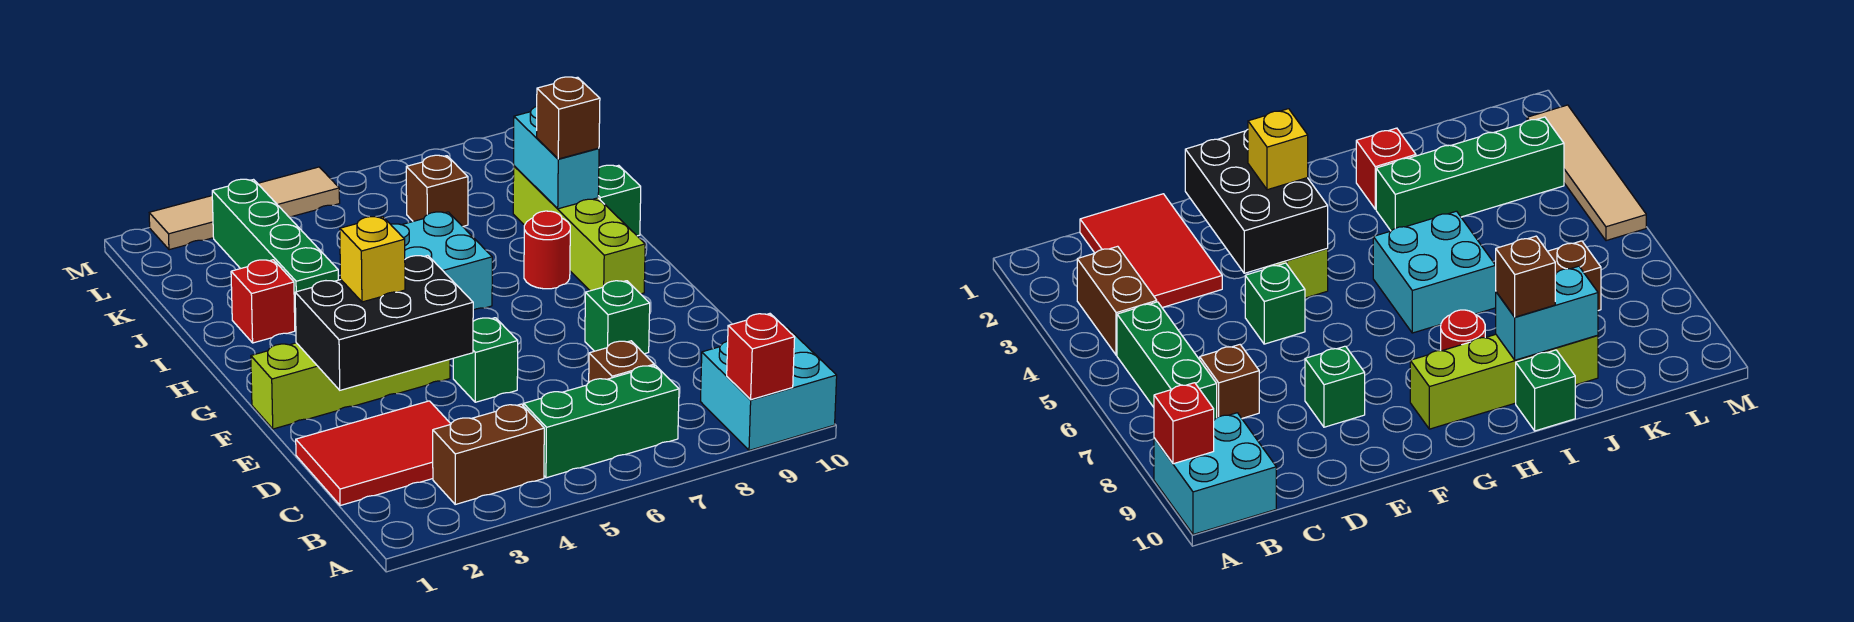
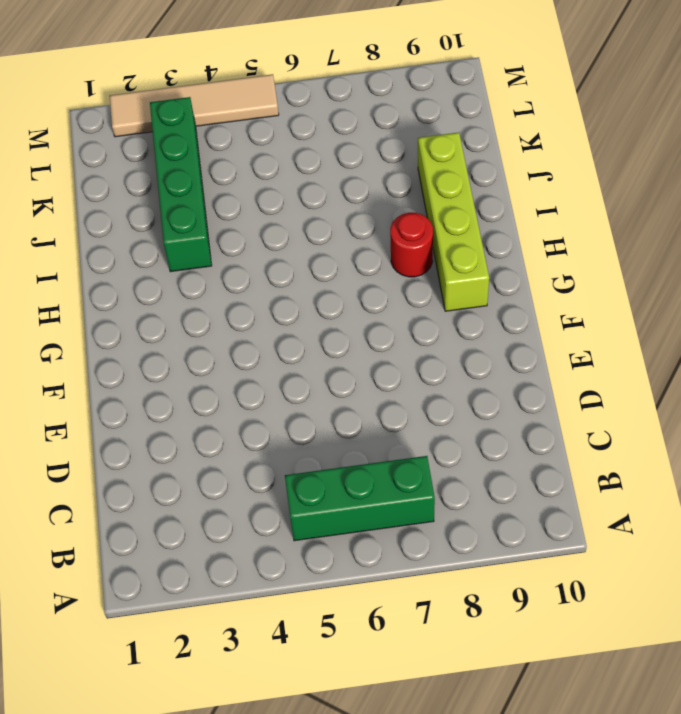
none -> cyan brick A9:B10 level 1
none -> brown brick B3:B4 level 1
none -> red tile C1:D3 level 1

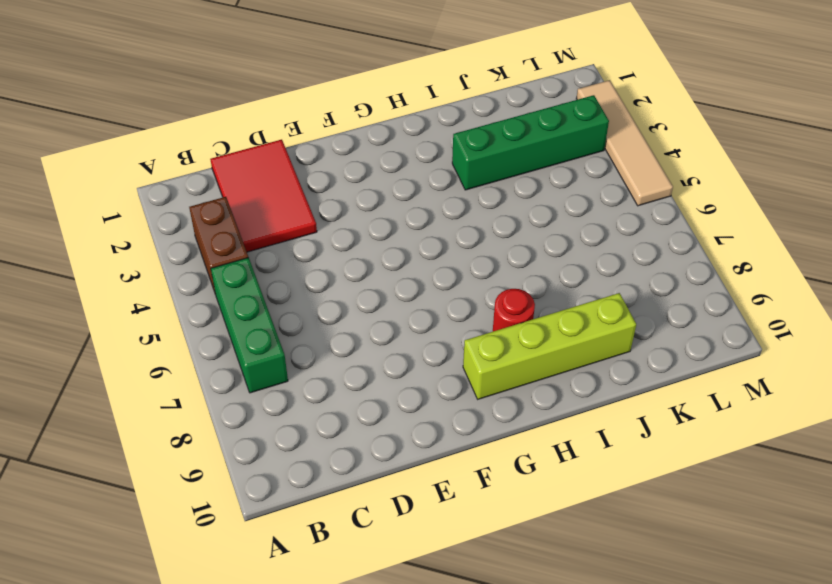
none -> cyan brick A9:B10 level 1
none -> brown brick C7 level 1
none -> green brick E5 level 1

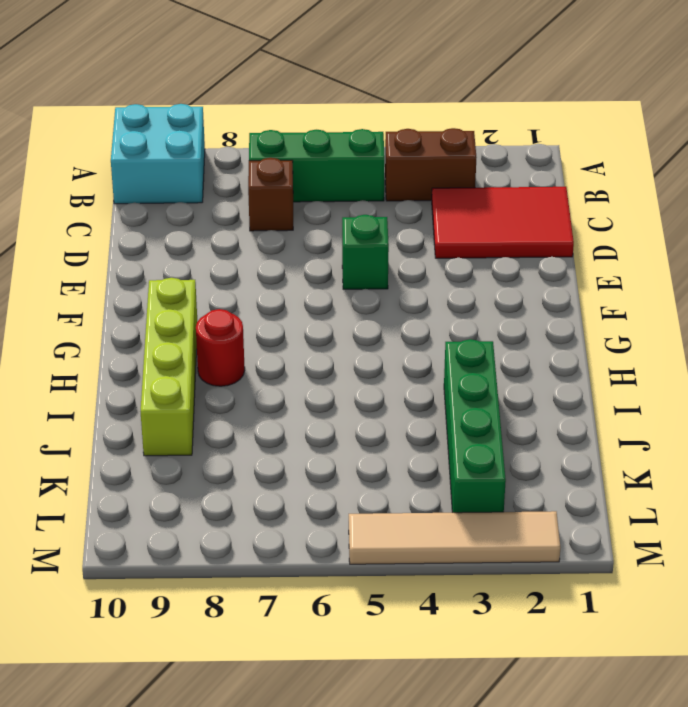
none -> green brick E8 level 1
none -> lime brick F1:F4 level 1
none -> cyan brick H5:I6 level 1

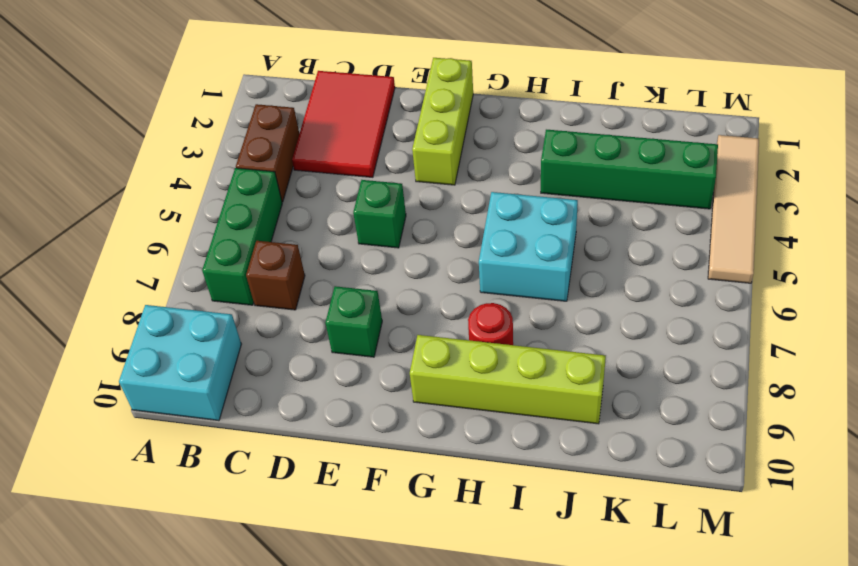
lime brick F1:F3 level 1 -> lime brick F1:F4 level 1
none -> red brick I2 level 1
none -> green brick I10 level 1
none -> brown brick K7 level 1

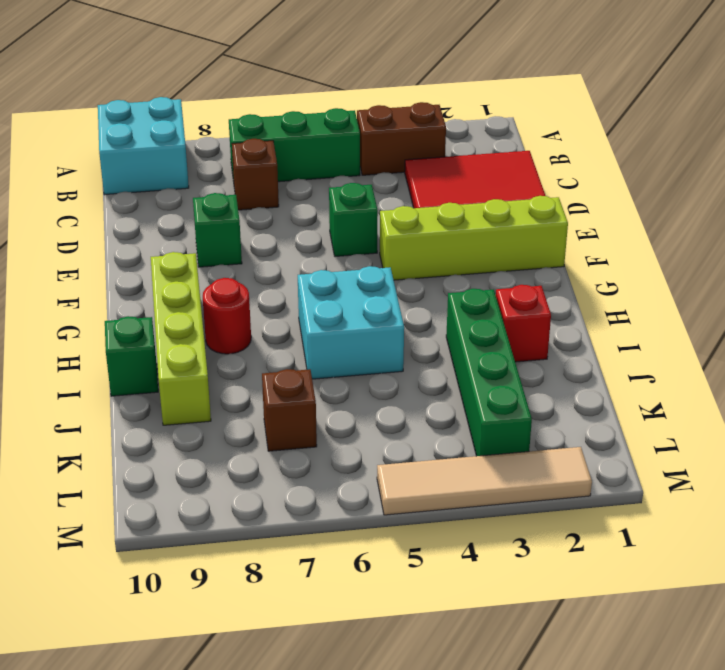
none -> red brick A9 level 2
none -> black brick E2:F4 level 2
none -> cyan brick I9:J9 level 2

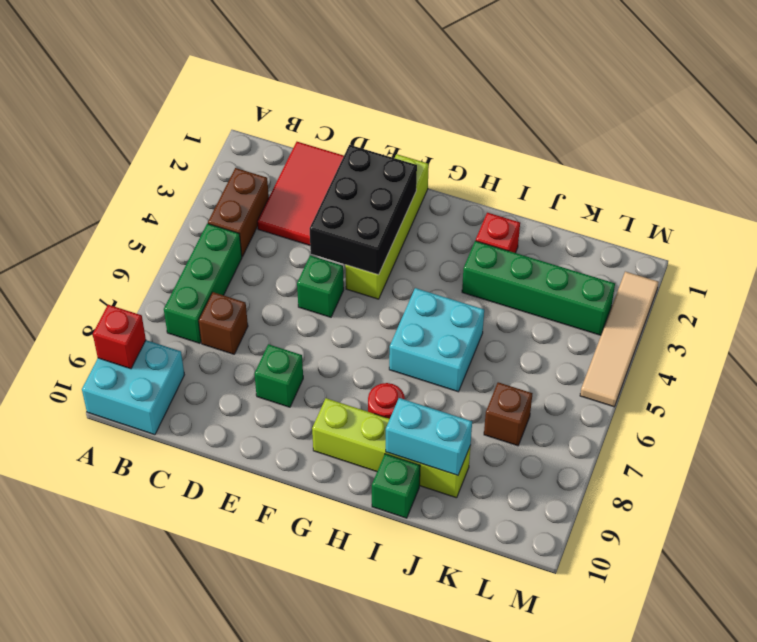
none -> yellow brick F3 level 3
none -> brown brick I9 level 3

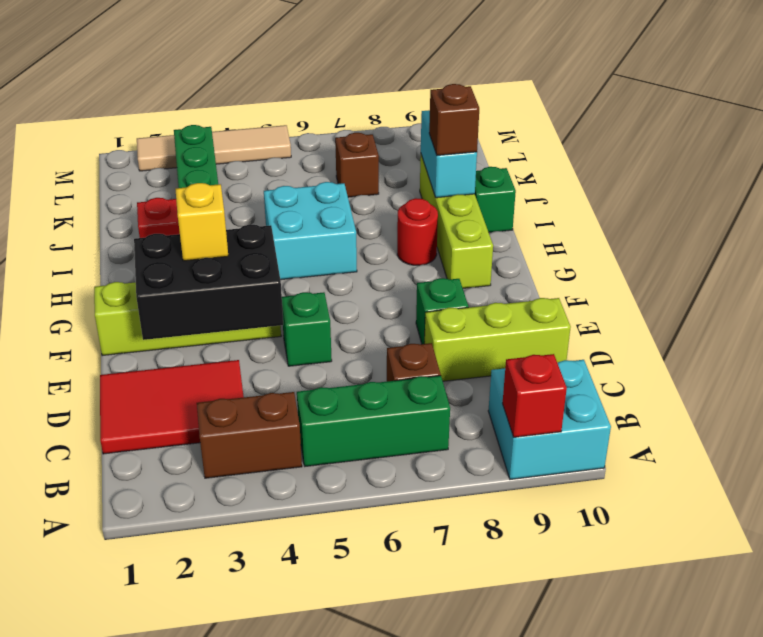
lime brick D8:D10 level 1 -> none

